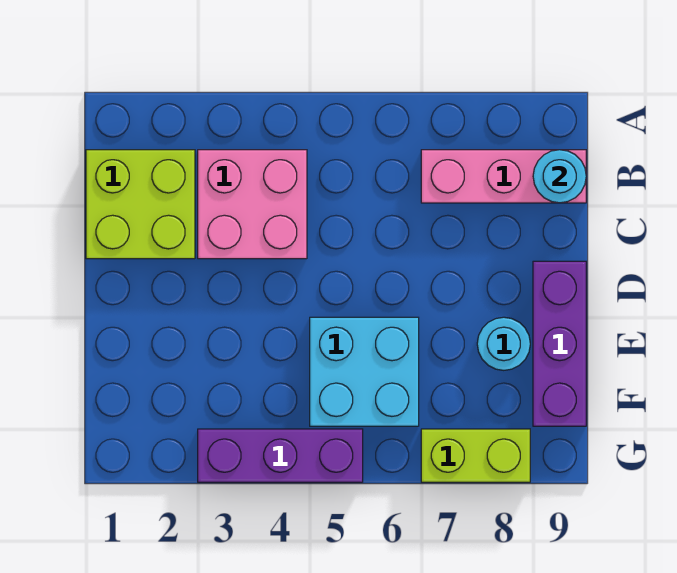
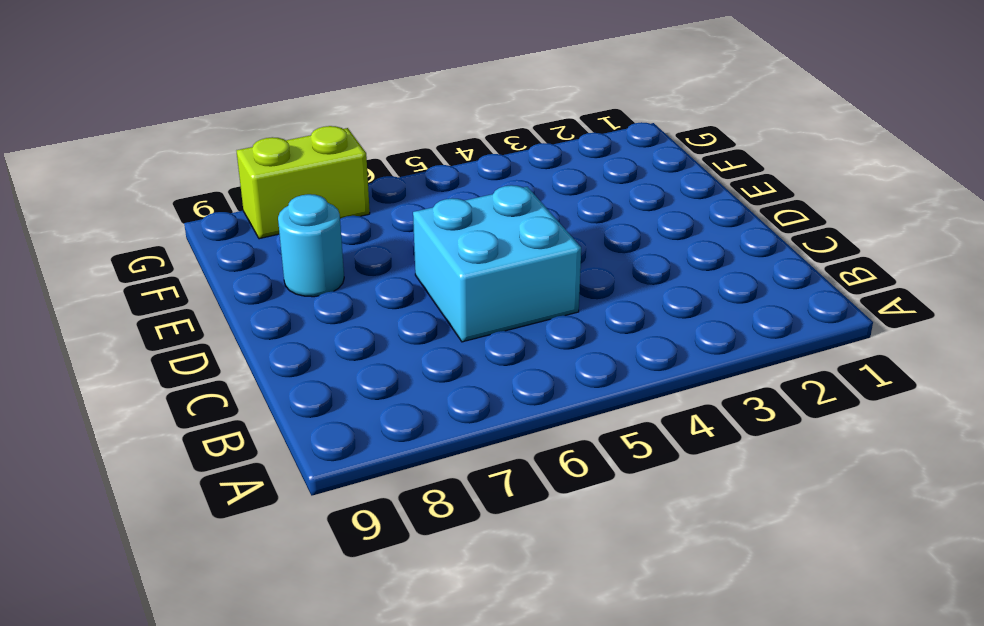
cyan brick C5:D6 level 1 -> cyan brick E5:F6 level 1
none -> lime brick B1:C2 level 1
none -> pink brick B3:C4 level 1

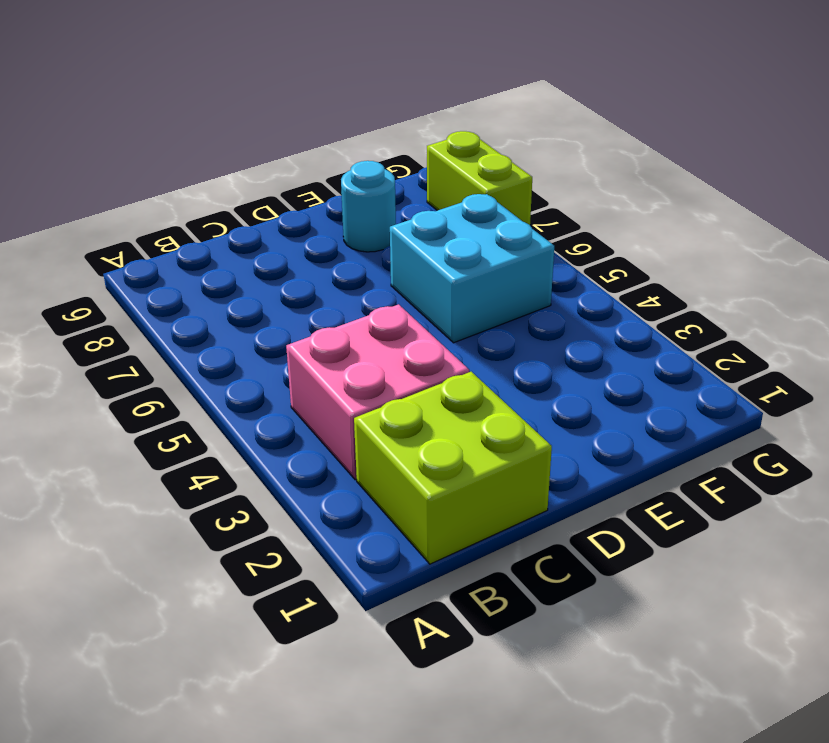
none -> pink brick B7:B9 level 1
none -> purple brick D9:F9 level 1

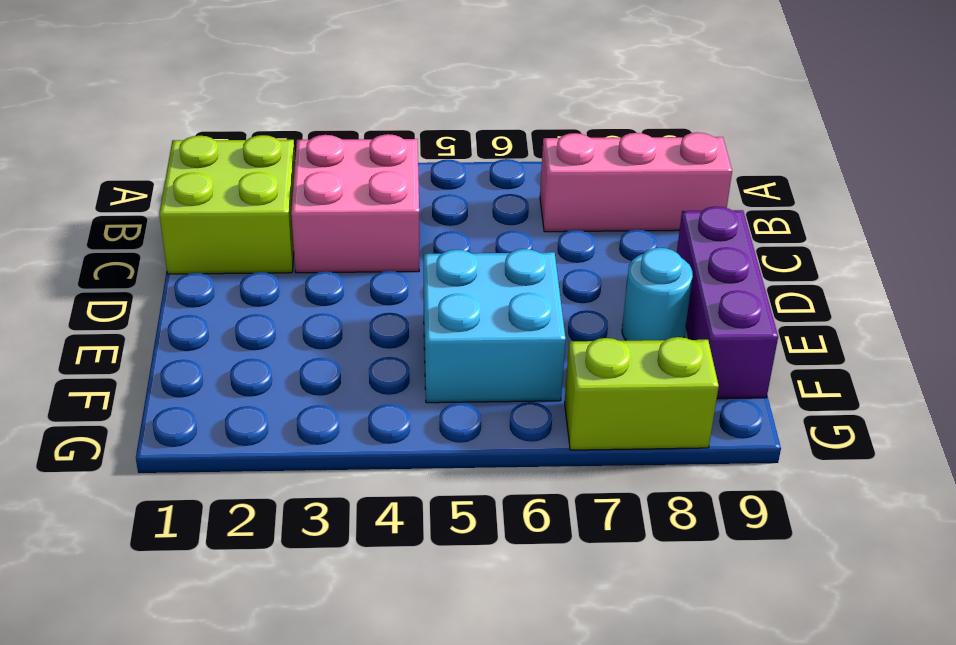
none -> purple brick G3:G5 level 1
none -> cyan round brick B9 level 2

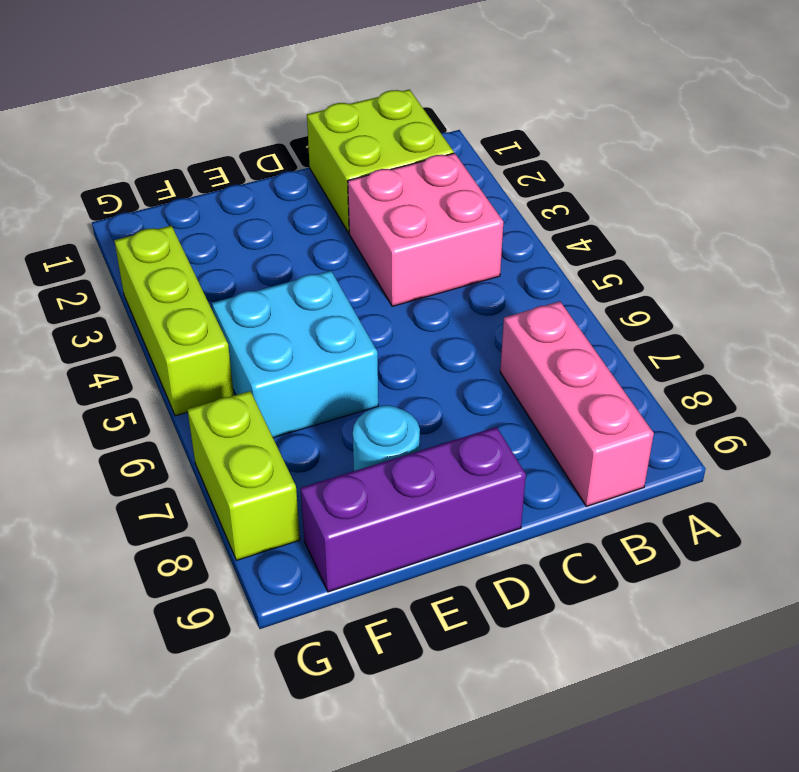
lime brick G3:G5 level 1 -> purple brick G3:G5 level 1
none -> cyan round brick B9 level 2

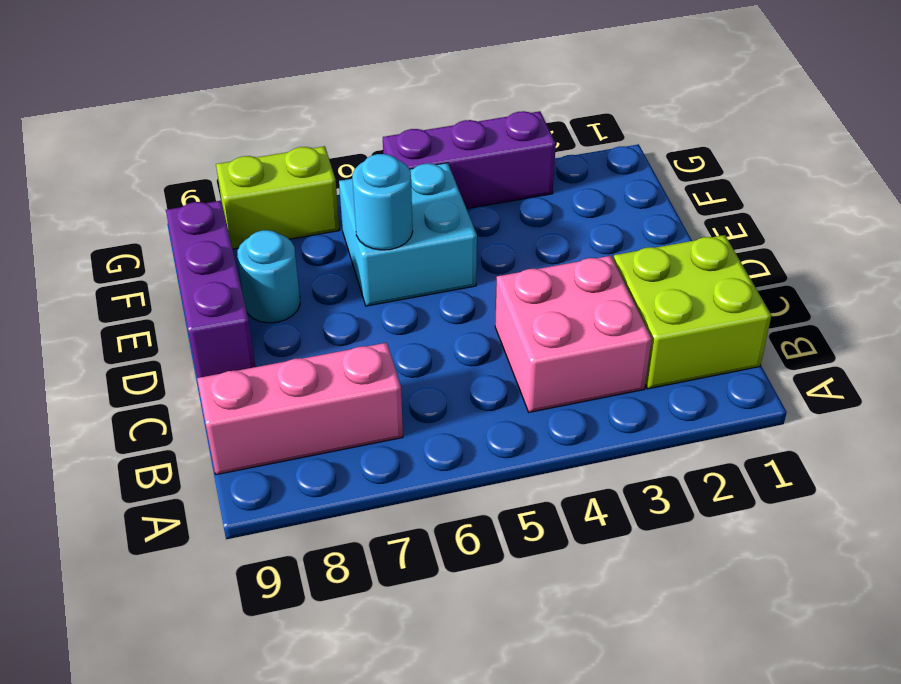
cyan round brick E6 level 2 -> cyan round brick B9 level 2

